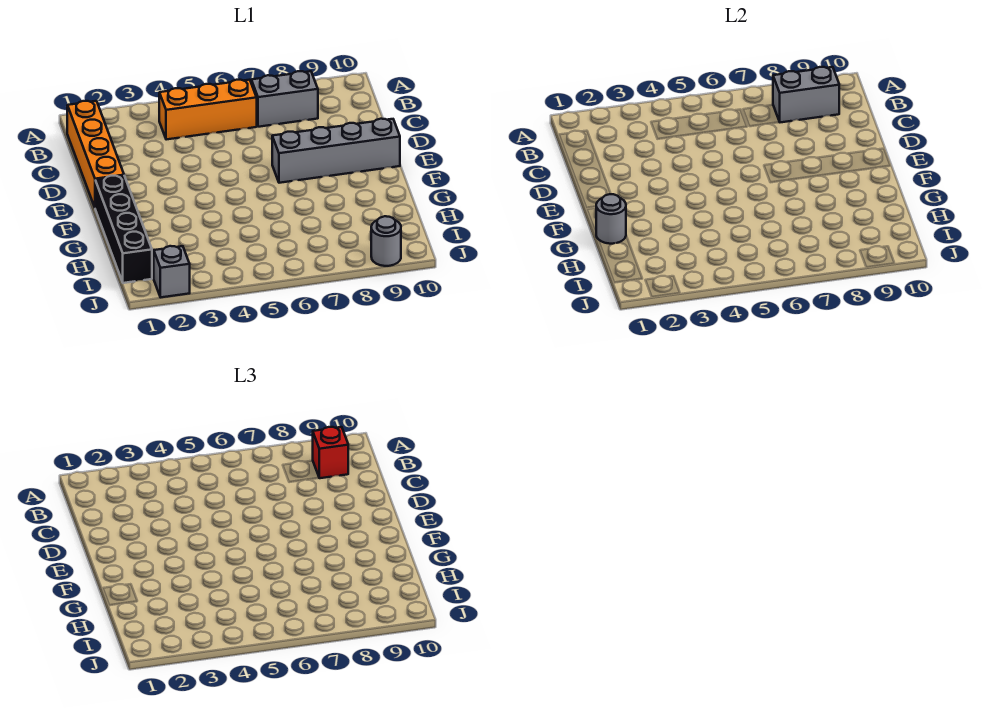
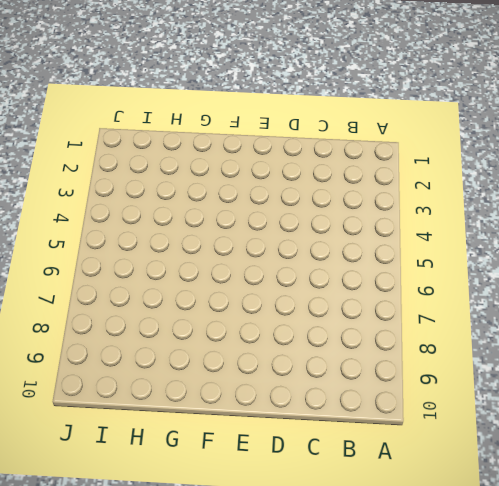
none -> orange brick B1:E1 level 1
none -> orange brick B4:B6 level 1

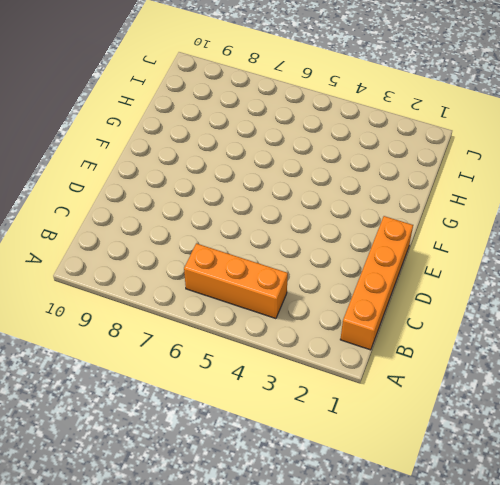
none -> grey brick B7:B8 level 1
none -> grey brick E7:E10 level 1

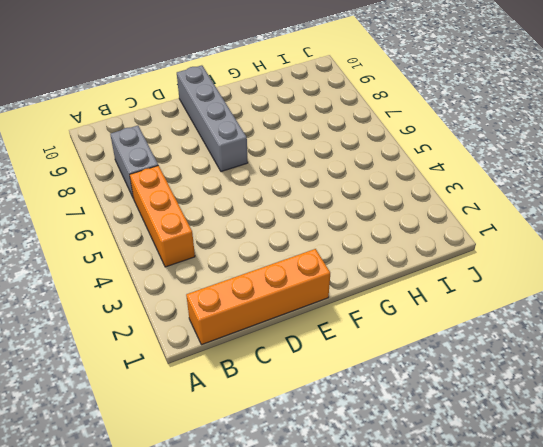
none -> black brick F1:I1 level 1
none -> grey brick J2 level 1

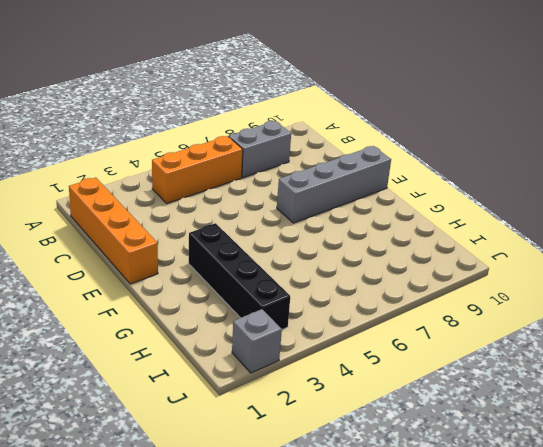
black brick F3:I3 level 1 -> black brick F1:I1 level 1
none -> grey round brick J9 level 1
none -> grey brick B8:B9 level 2

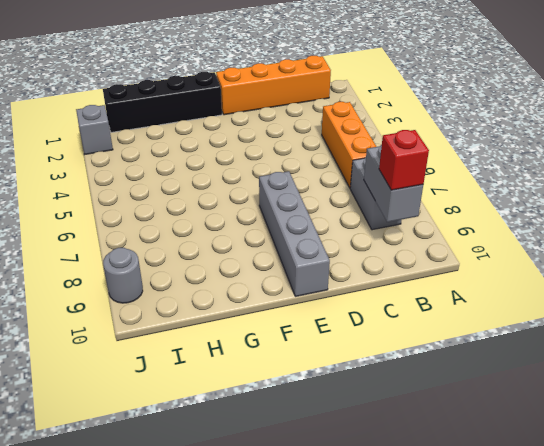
none -> grey round brick G1 level 2

